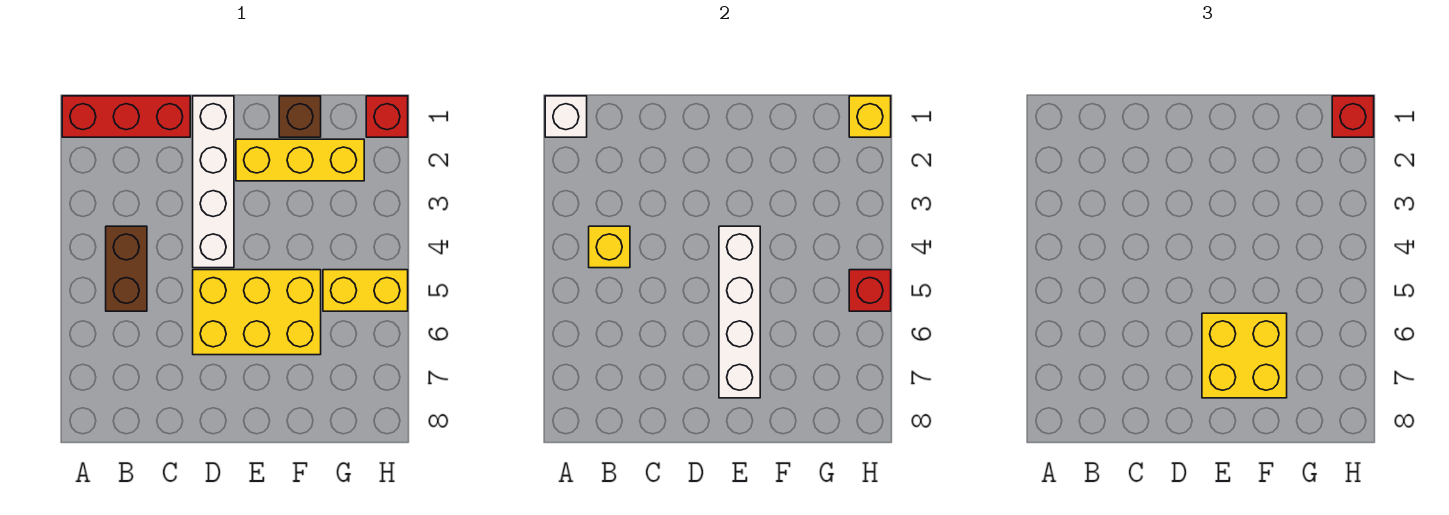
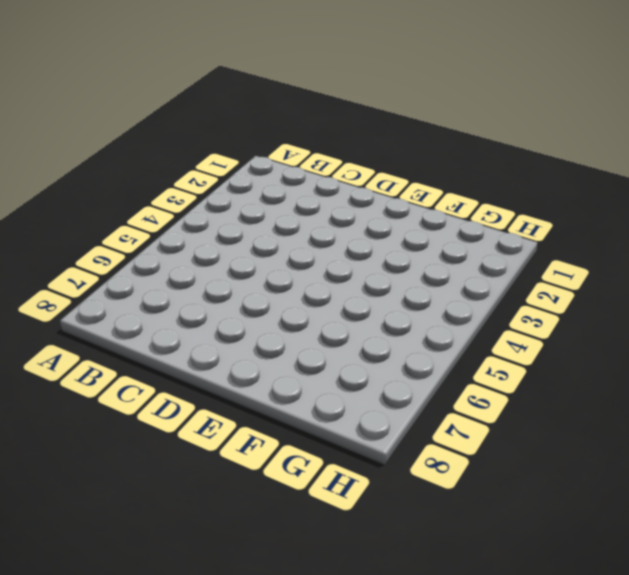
none -> red brick A1:C1 level 1
none -> brown brick B4:B5 level 1
none -> white brick D1:D4 level 1

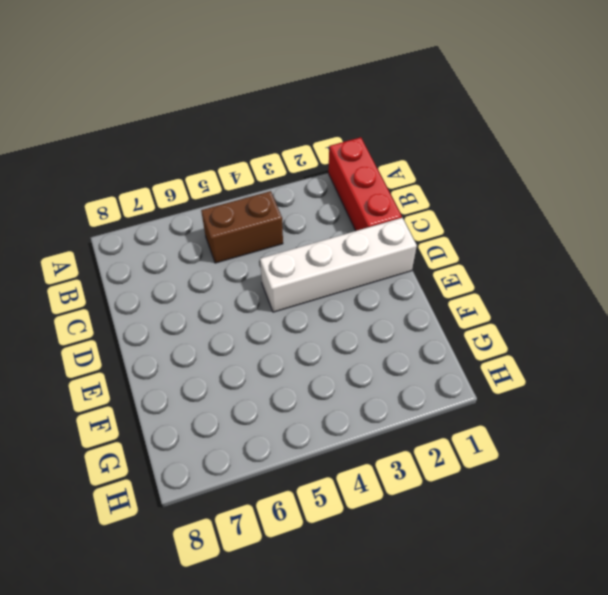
none -> yellow brick D5:F6 level 1
none -> yellow brick E2:G2 level 1
none -> brown brick F1 level 1

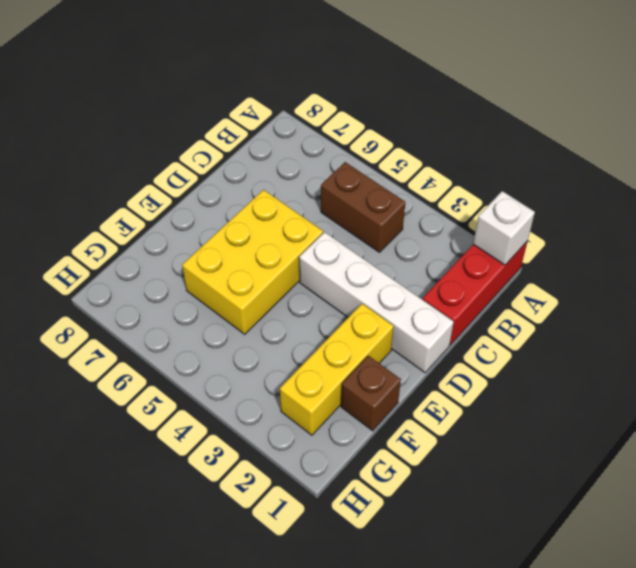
none -> yellow brick G5:H5 level 1
none -> red brick H1 level 1
none -> yellow brick B4 level 2

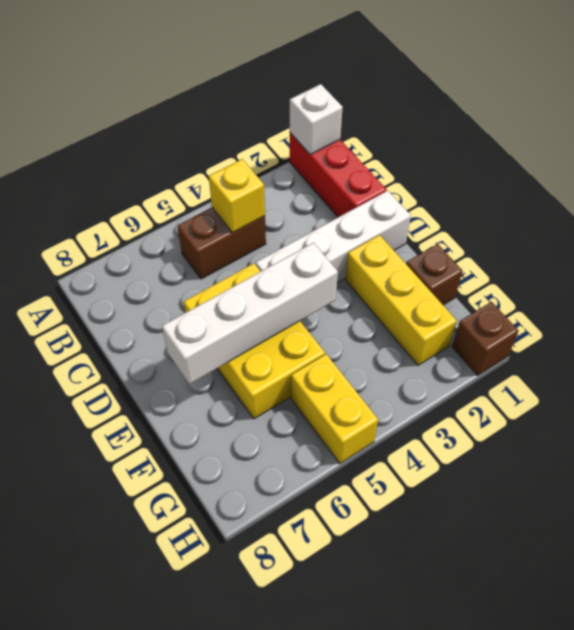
brown brick H1 level 1 -> red brick H1 level 1
none -> yellow brick H1 level 2
none -> red brick H5 level 2
none -> yellow brick E6:F7 level 3

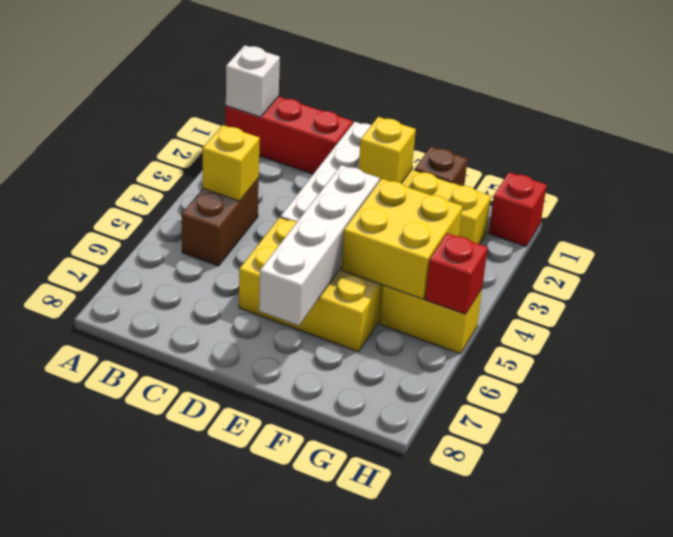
yellow brick E2 level 2 -> yellow brick H1 level 2
yellow brick F4:G5 level 2 -> yellow brick E6:F7 level 3
none -> red brick H1 level 3

